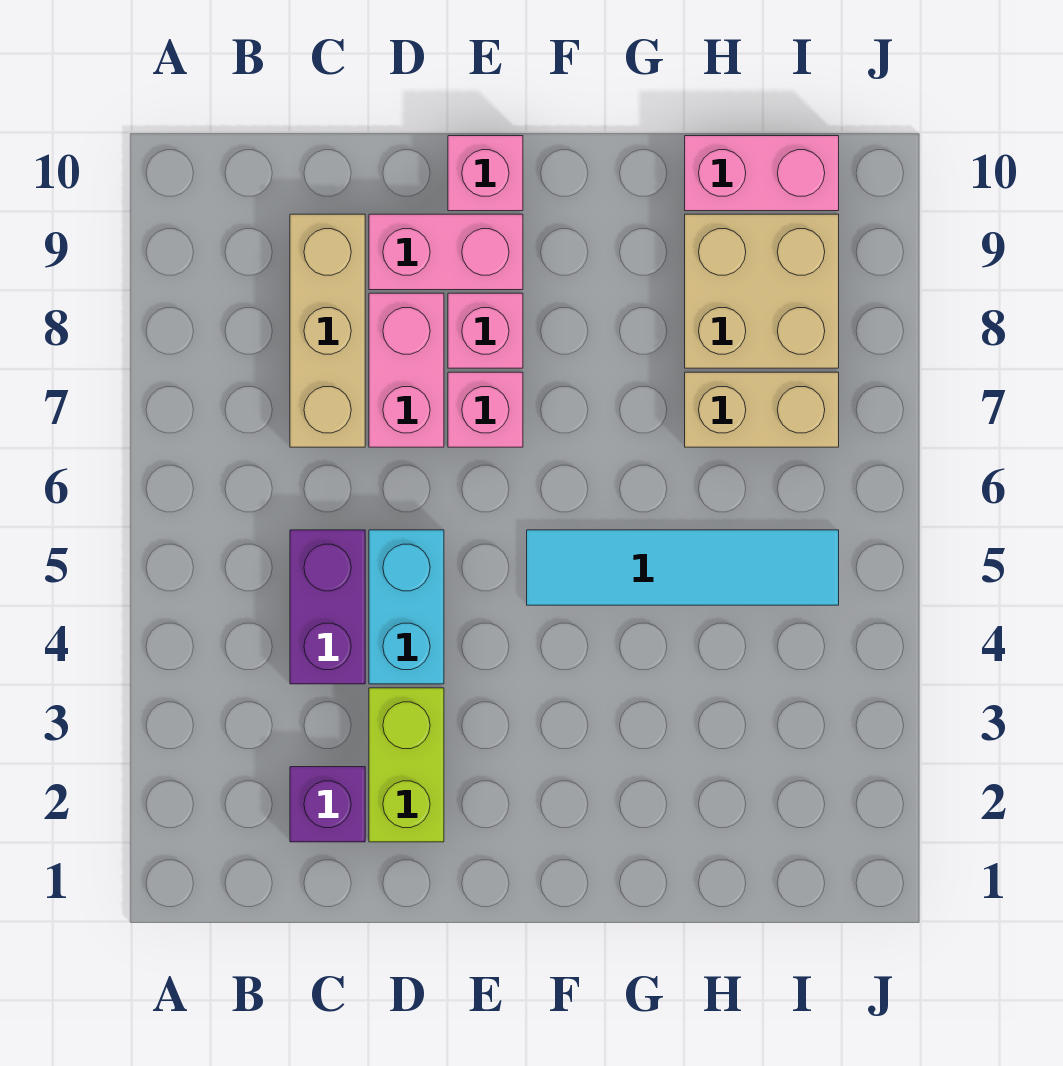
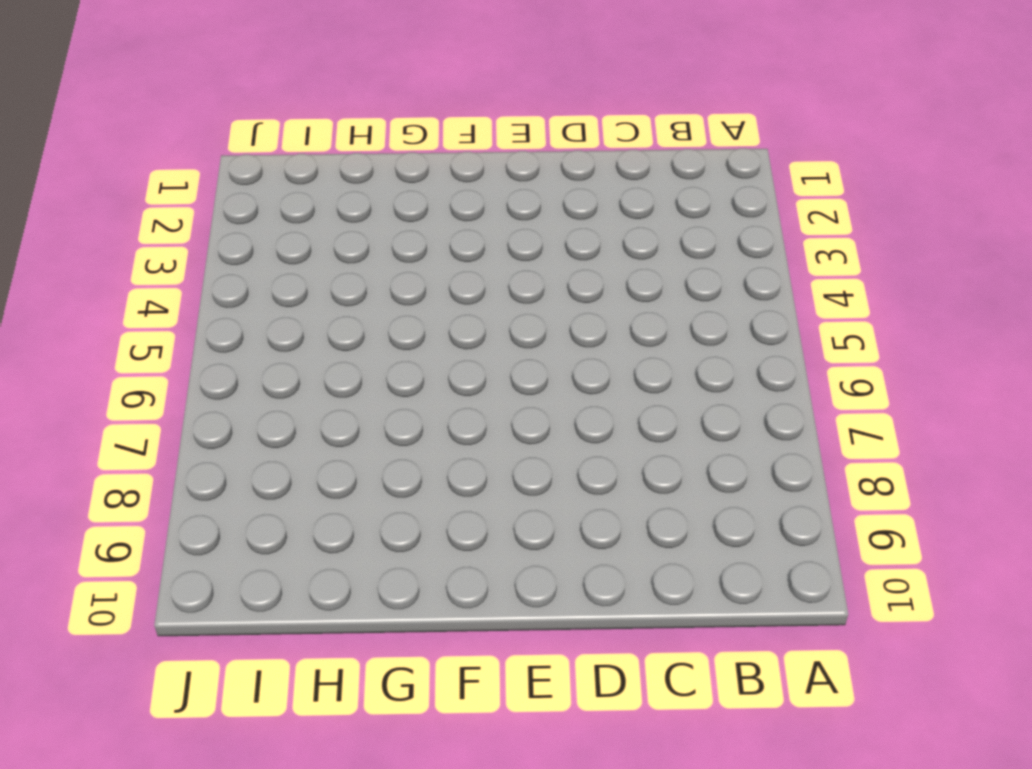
none -> purple brick C2 level 1
none -> purple brick C4:C5 level 1
none -> tan brick C7:C9 level 1

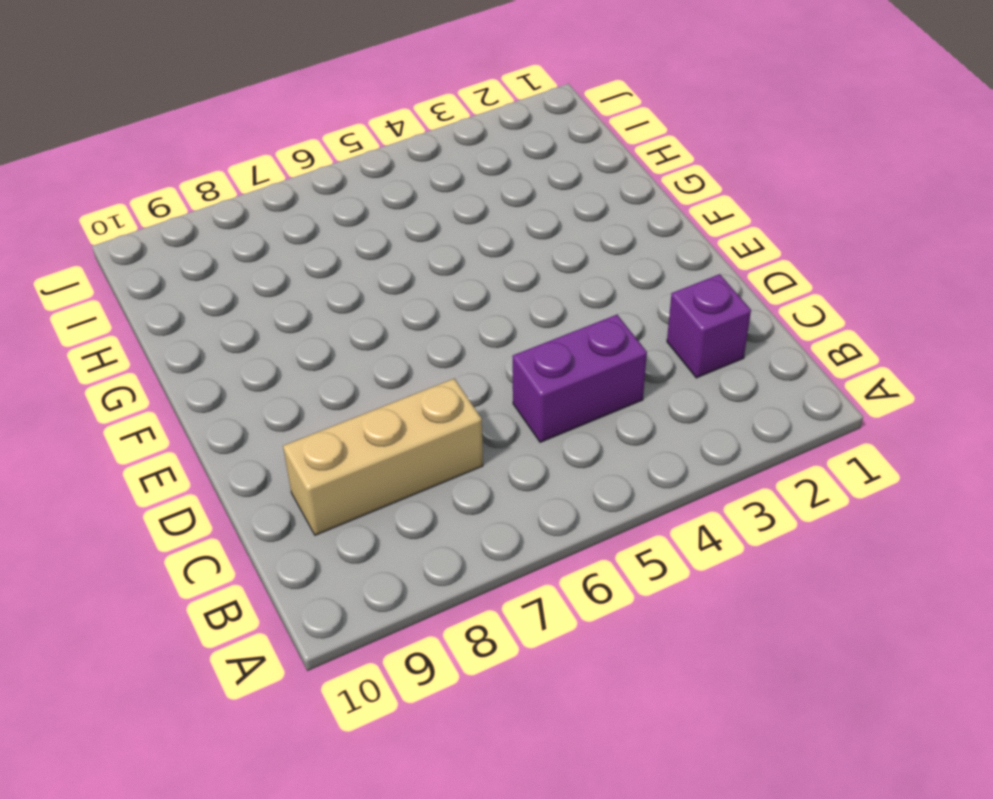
none -> lime brick D2:D3 level 1
none -> cyan brick D4:D5 level 1
none -> pink brick D7:D8 level 1

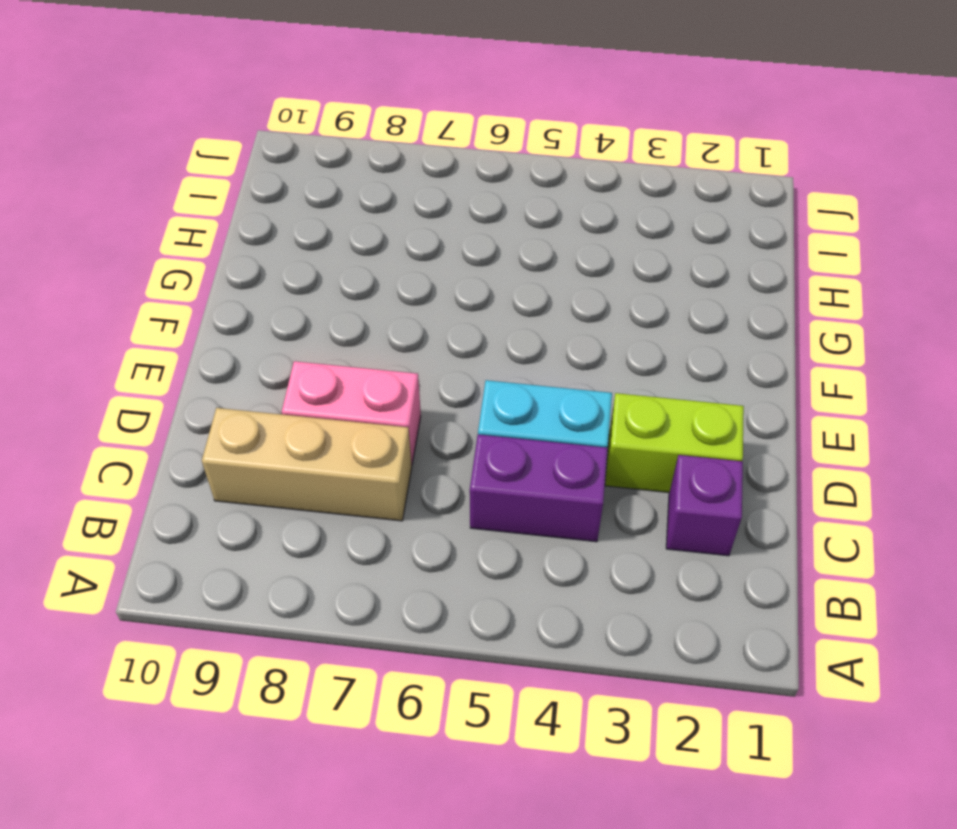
none -> pink brick D9:E9 level 1
none -> pink brick E7 level 1
none -> pink brick E8 level 1

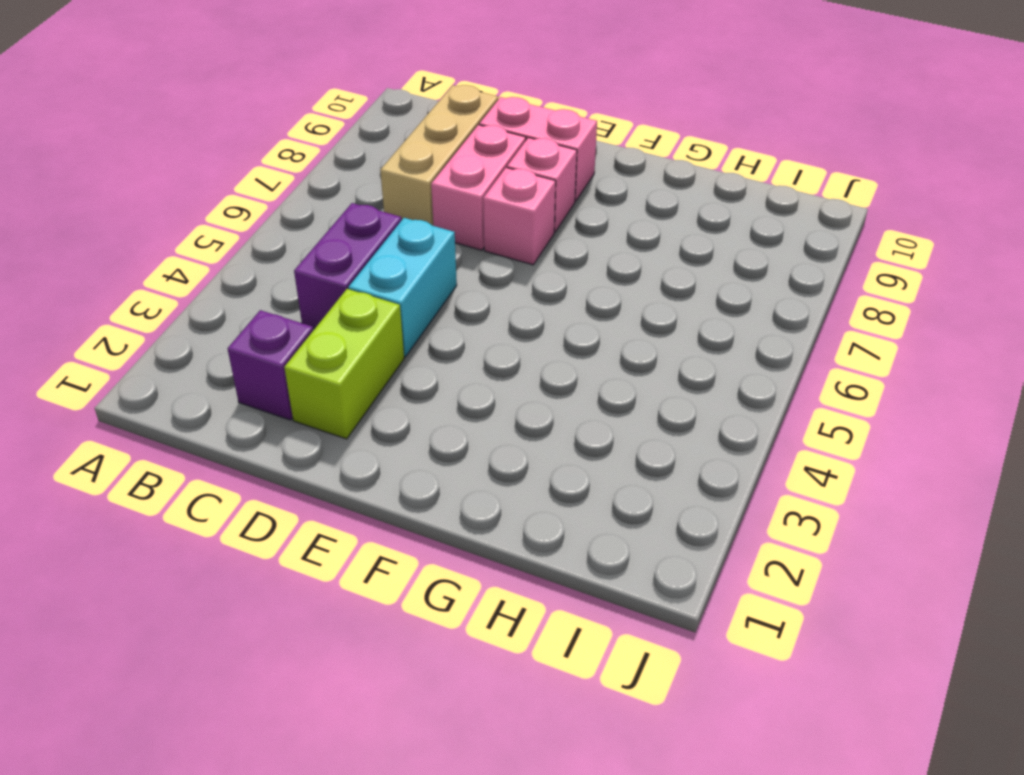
none -> pink brick E10 level 1
none -> cyan tile F5:I5 level 1
none -> tan brick H7:I7 level 1

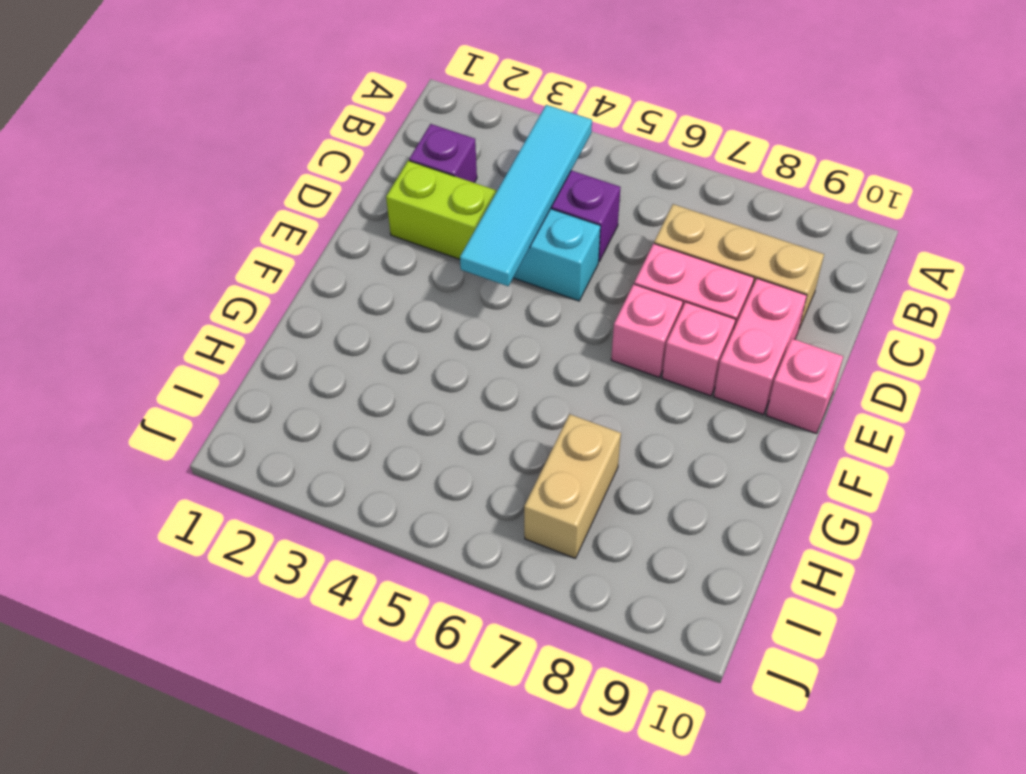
cyan tile B4:E4 level 2 -> cyan tile F5:I5 level 1
none -> tan brick H8:I9 level 1
none -> pink brick H10:I10 level 1

